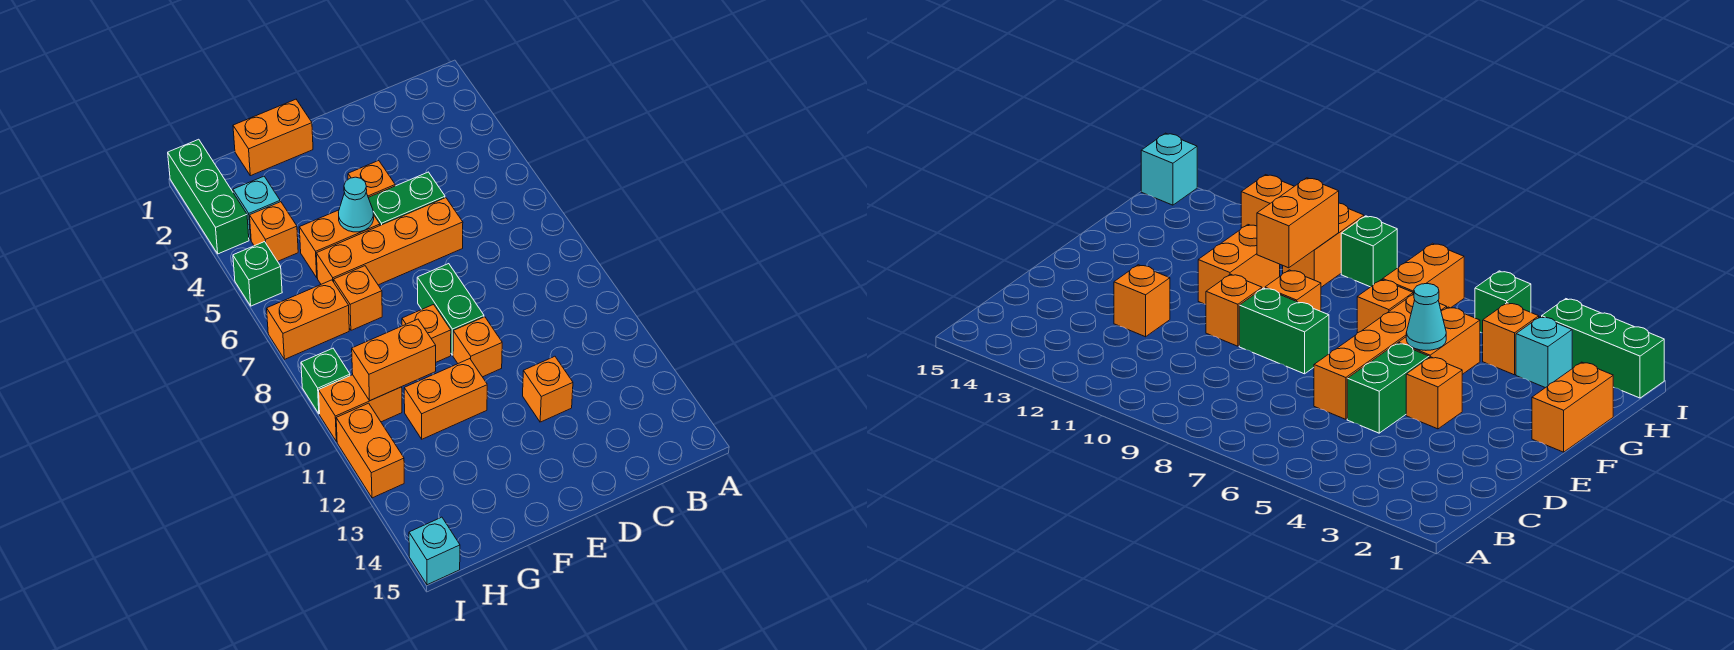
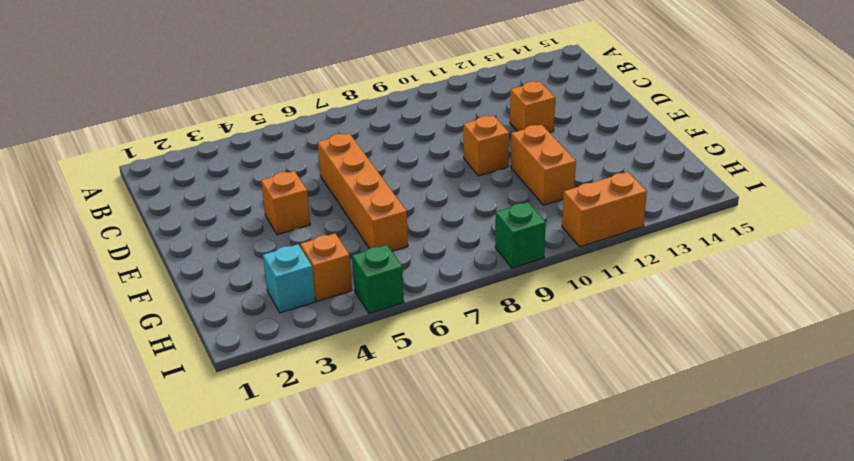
none -> green brick D5:E5 level 1
none -> green brick E8:E9 level 1
none -> orange brick F1:G1 level 1

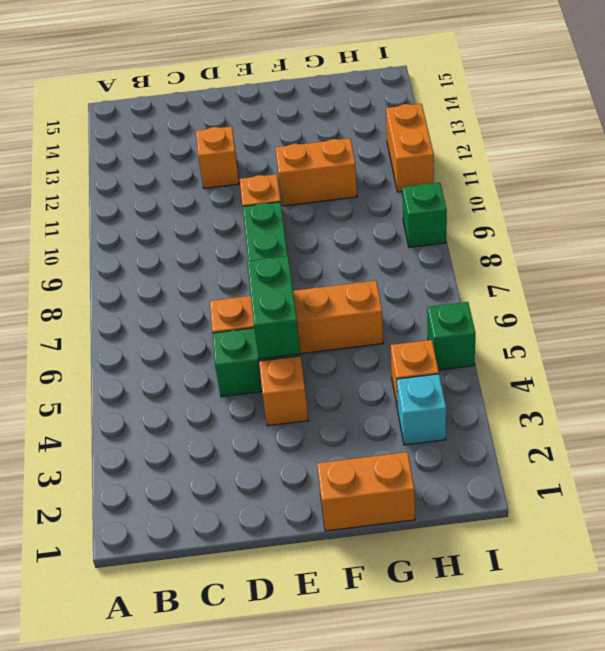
green brick E5:E6 level 2 -> none
none -> orange brick F5:G5 level 1
none -> orange brick F9 level 1
none -> orange brick G7 level 1

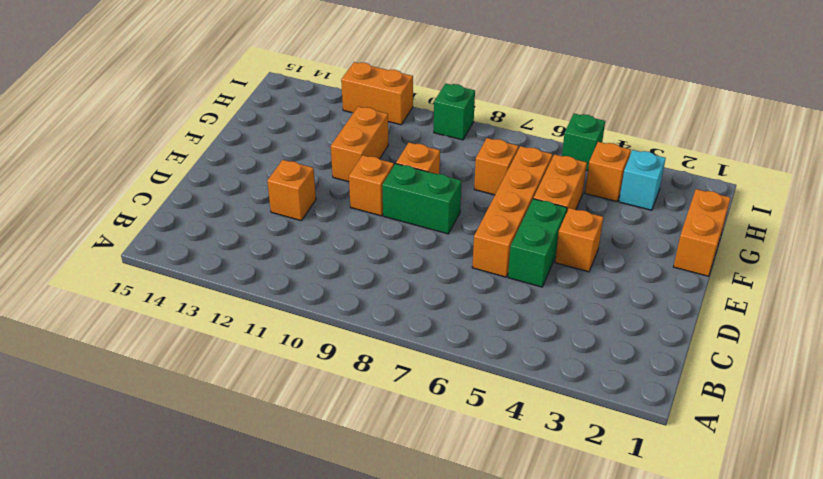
none -> orange brick H7:I7 level 1
none -> orange brick H10:I10 level 1
none -> green brick I1:I3 level 1

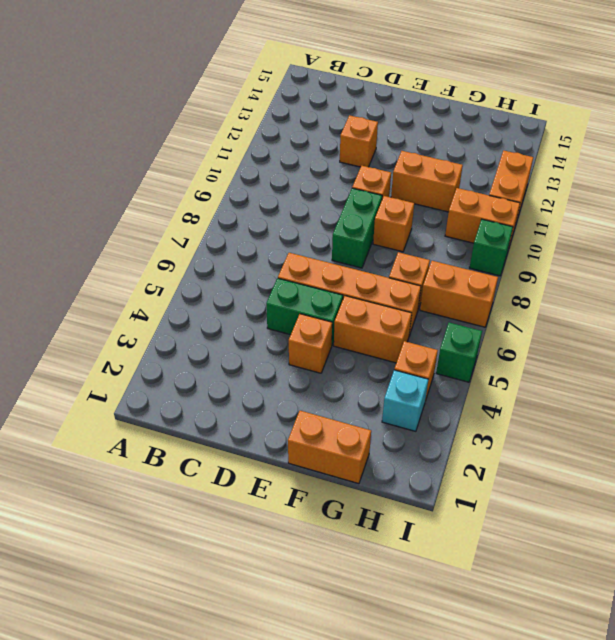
none -> green brick I1:I3 level 1
none -> cyan brick I15 level 1
none -> cyan cone F5 level 2

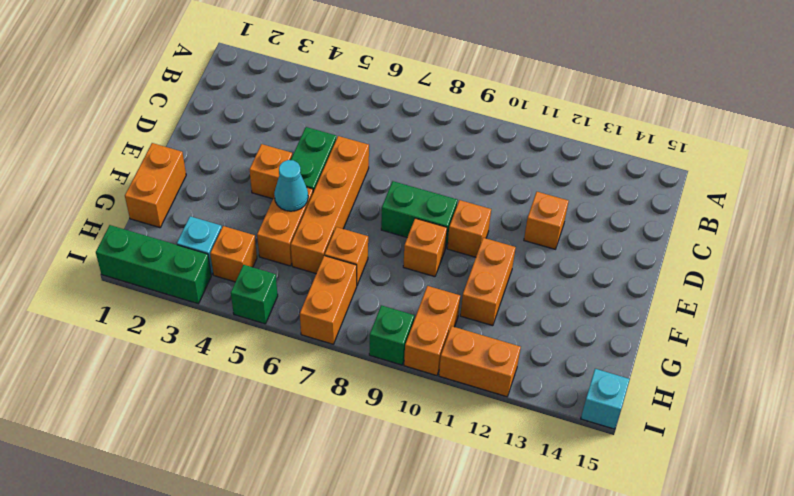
none -> orange brick G10:H10 level 2

